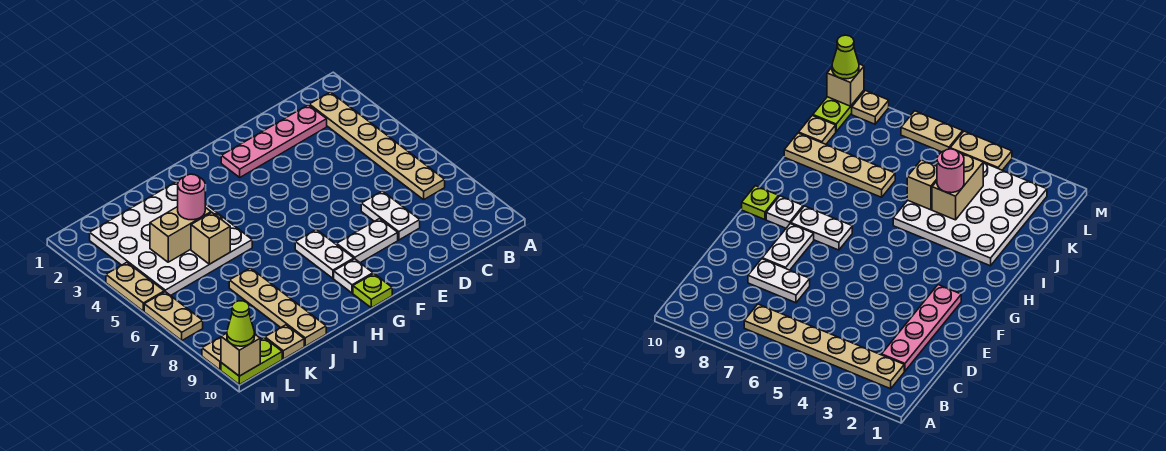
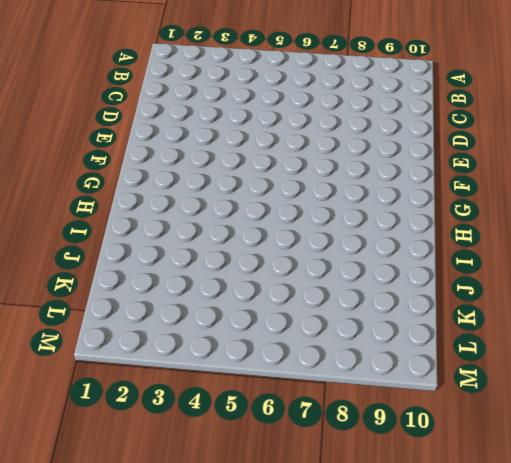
none -> tan plate B2:B7 level 1
none -> pink plate C2:F2 level 1
none -> white plate D7:D8 level 1

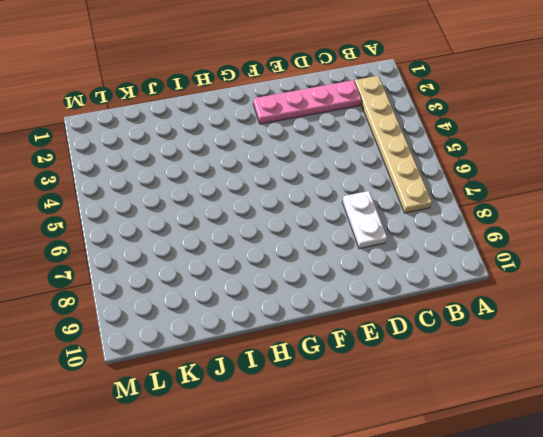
none -> white plate E8:F8 level 1
none -> white plate G7:G8 level 1
none -> white plate G9 level 1

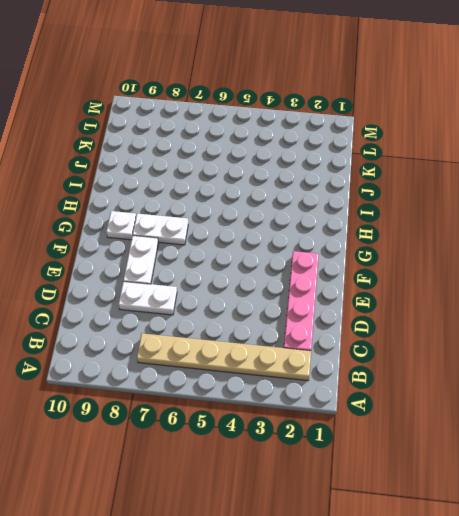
none -> lime plate G10 level 1
none -> white plate I2:L5 level 1
none -> tan plate J7:J10 level 1

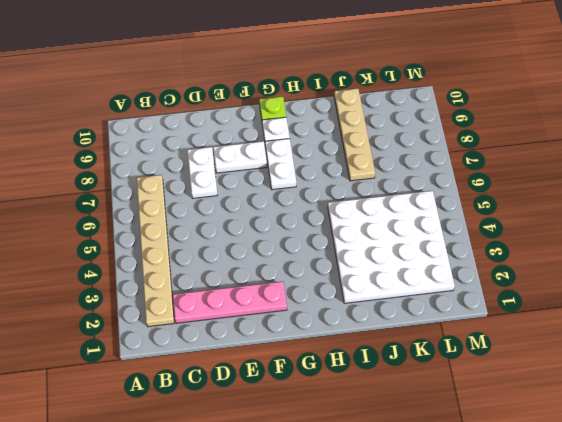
none -> tan plate K10 level 1
none -> lime plate L10:M10 level 1
none -> tan plate M4:M5 level 1

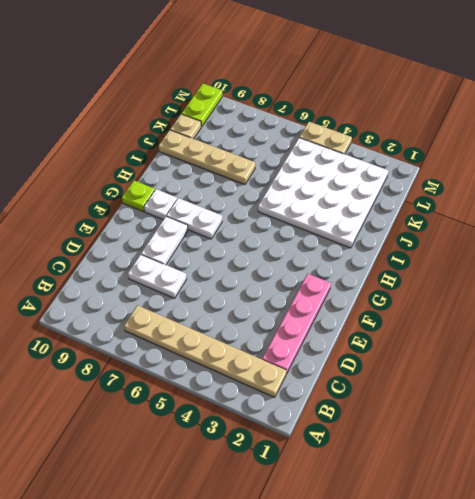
none -> tan plate M6:M7 level 1
none -> tan plate M9 level 1
none -> tan brick J4:K4 level 2

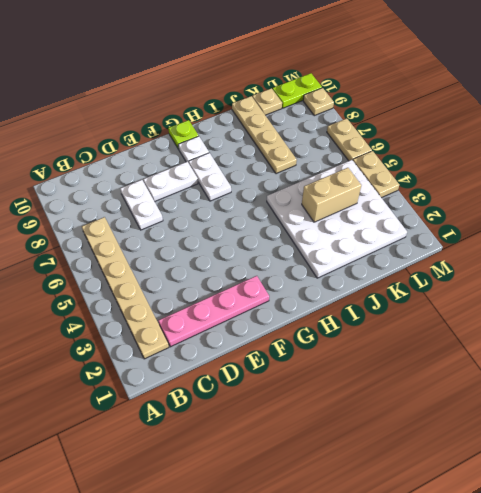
none -> tan brick J5 level 2
none -> tan brick M10 level 2
none -> pink round brick J4 level 3

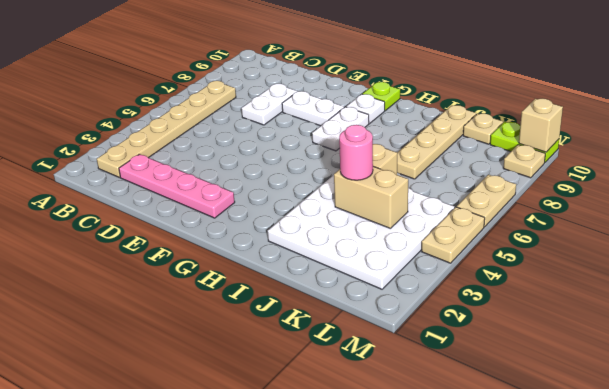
none -> lime cone M10 level 3

